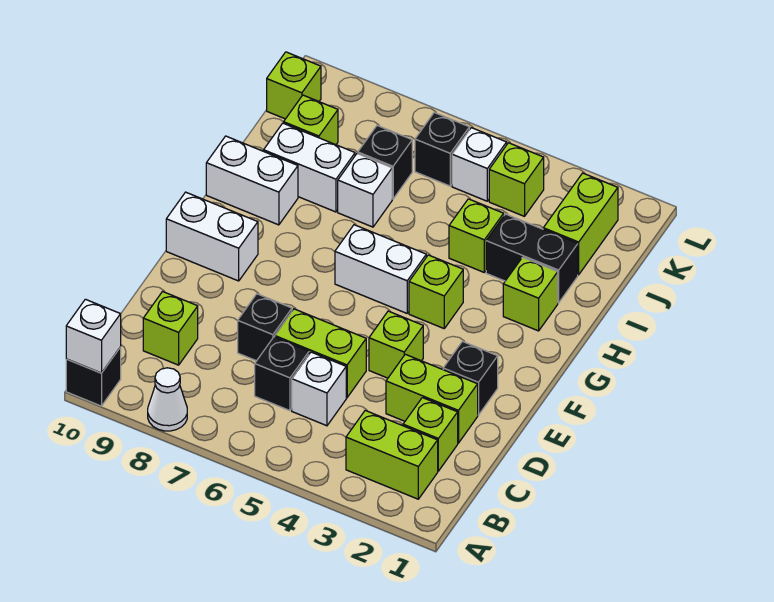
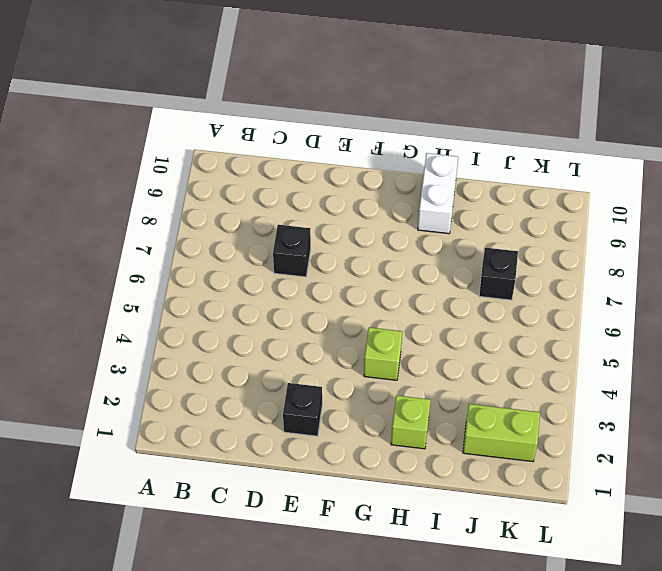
none -> white cone A8 level 1
none -> black brick A10 level 1
none -> lime brick B2:B3 level 1

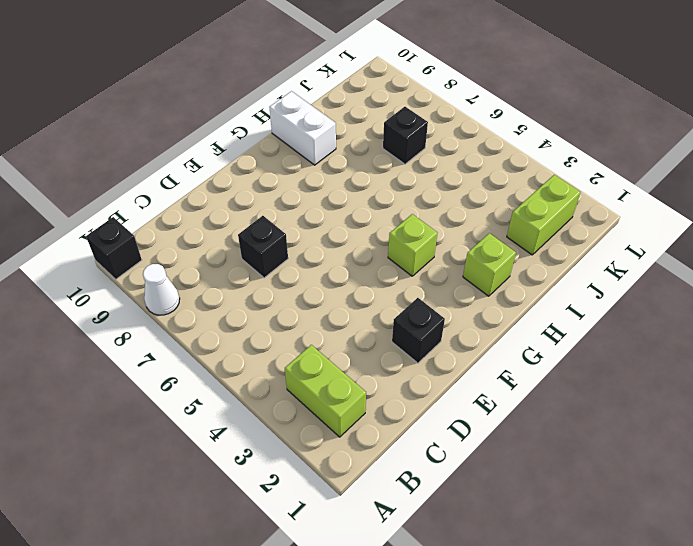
none -> lime brick C2 level 1
none -> white brick C5 level 1
none -> black brick C6 level 1

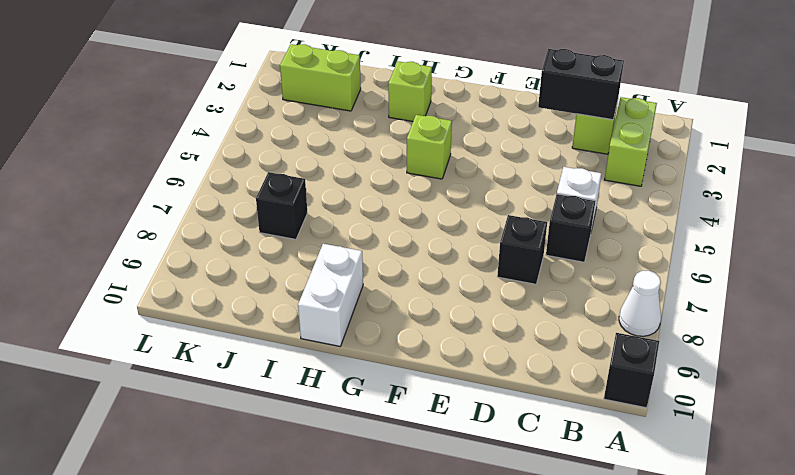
black brick C2:D2 level 2 -> black brick I2:I3 level 1
none -> lime brick C9 level 1
none -> lime brick D2:D3 level 1
none -> lime brick D5:D6 level 1

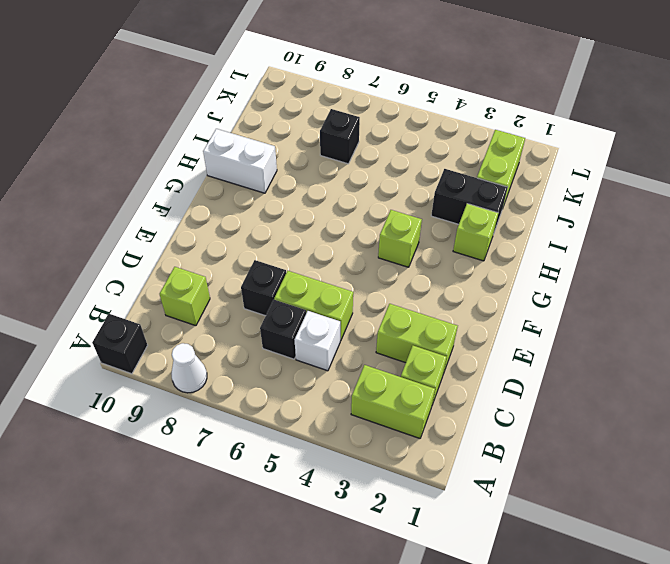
none -> black brick E2 level 1
none -> lime brick E4 level 1
none -> white brick F9:F10 level 1

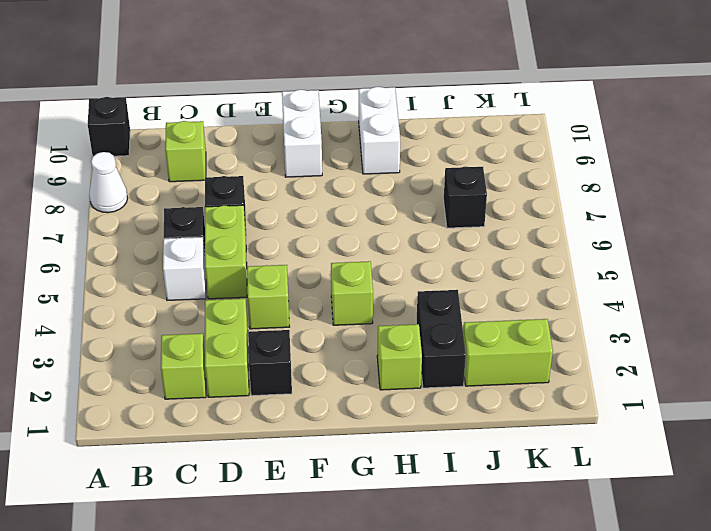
none -> lime brick B2:B3 level 1
none -> white brick G5:G6 level 1
none -> lime brick I4 level 1

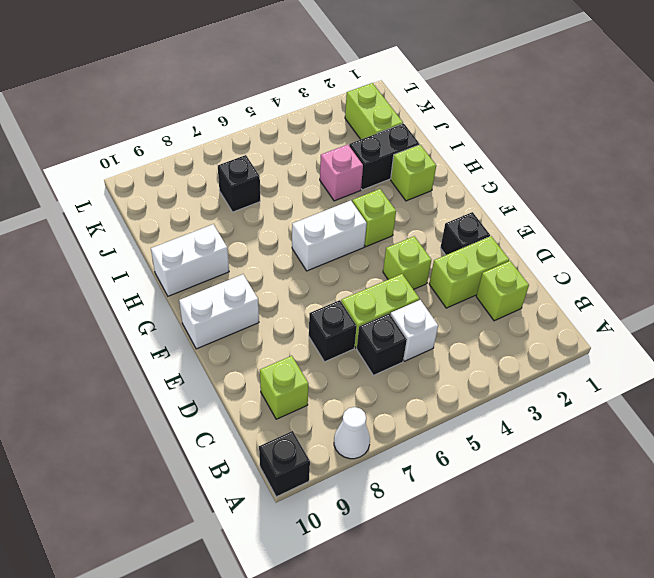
pink brick I4 level 1 -> lime brick I4 level 1
none -> lime brick B2:B3 level 1
none -> white brick I7 level 1
none -> white brick I8:I9 level 1

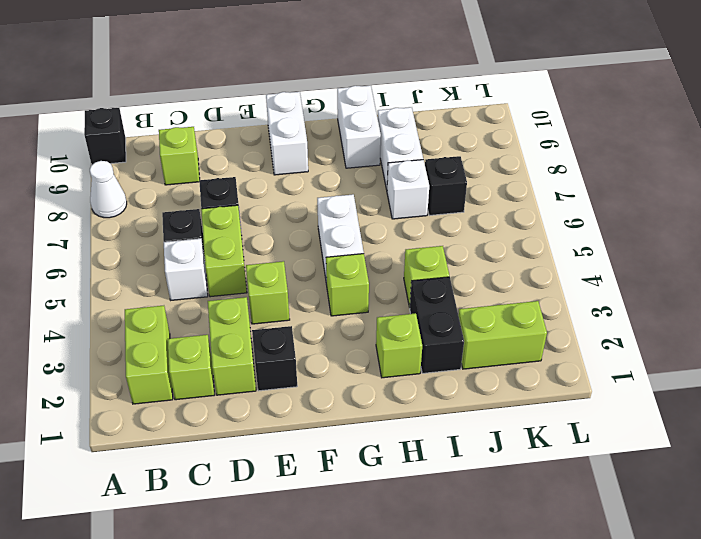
none -> lime brick J9 level 1
none -> lime brick K4 level 1
none -> white brick K5 level 1

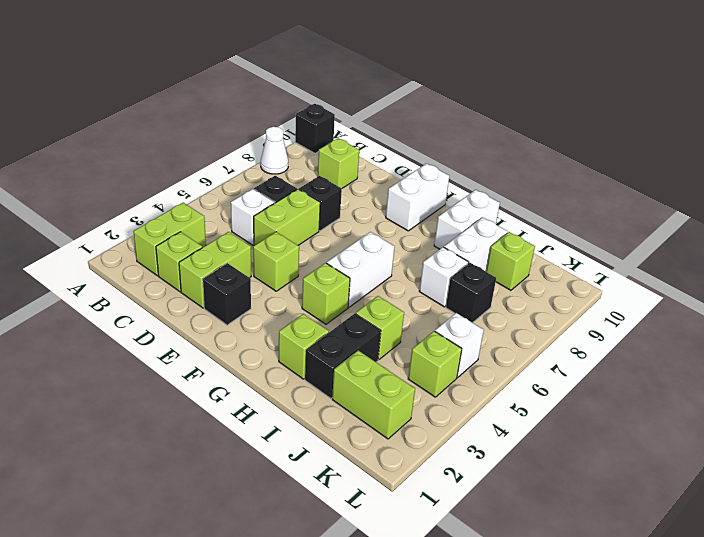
none -> black brick K6 level 1
none -> lime brick K10 level 1
none -> white brick A10 level 2

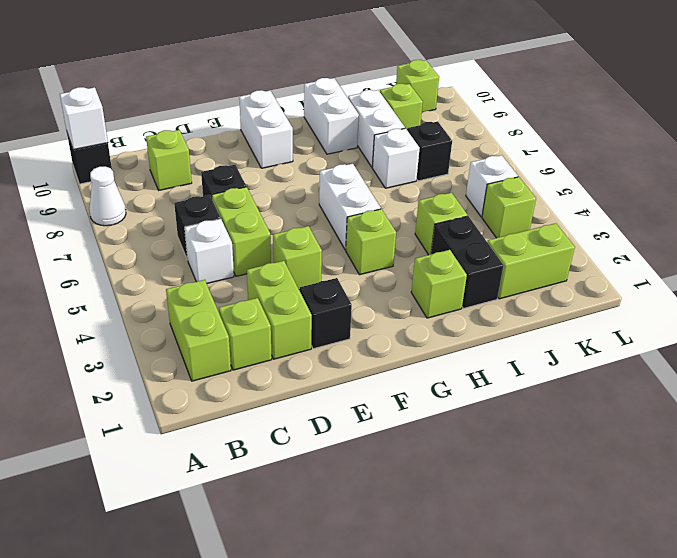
none -> black brick K6 level 1

